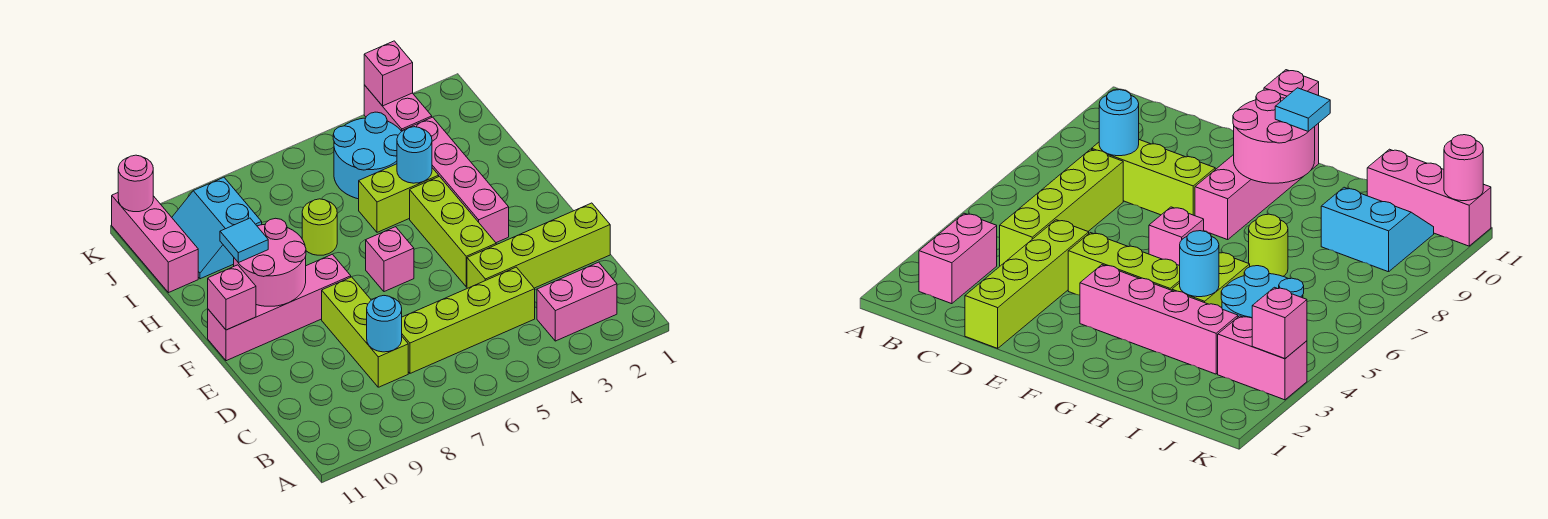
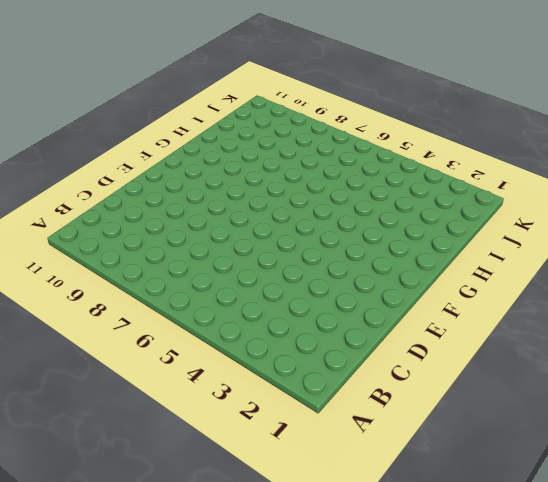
none -> pink brick B2:B3 level 1
none -> lime brick C4:C7 level 1
none -> lime brick C8:E8 level 1

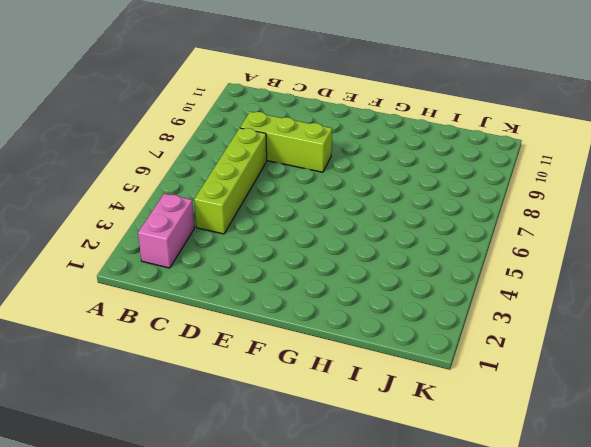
none -> lime brick D1:D4 level 1
none -> lime brick E4:G4 level 1
none -> pink brick F3:I3 level 1

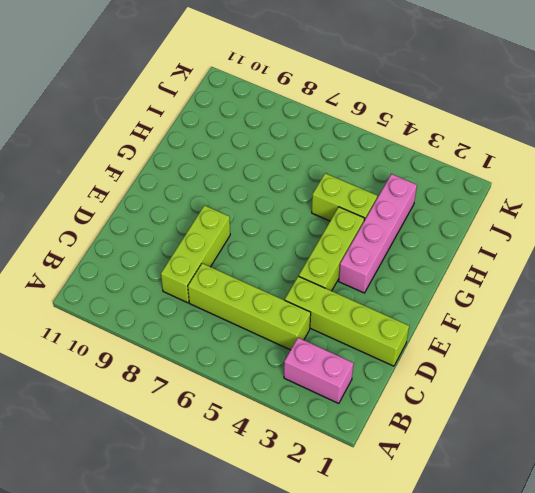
none -> pink brick F6 level 1
none -> pink brick F8:F11 level 1
none -> lime round brick H7 level 1

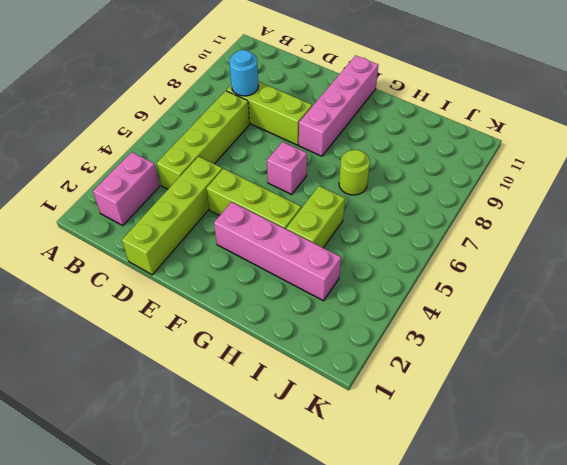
none -> cyan round brick I4:J5 level 1
none -> cyan slope I9:J10 level 1 top 9
none -> pink brick I11:K11 level 1

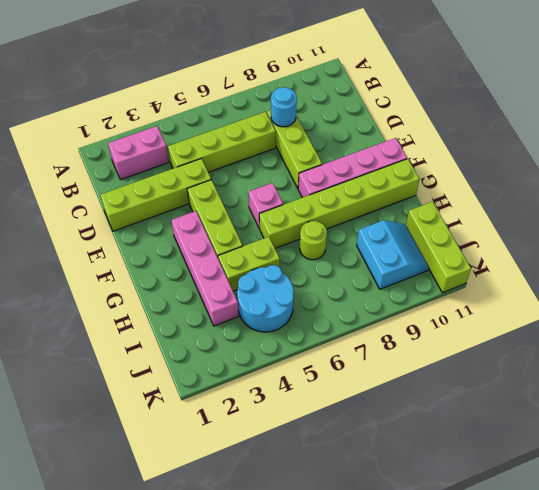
lime brick G6:G11 level 1 -> none
lime brick I11:K11 level 1 -> pink brick I11:K11 level 1
none -> pink brick J3:K3 level 1
none -> pink round brick F9:G10 level 2
none -> pink brick F11 level 2

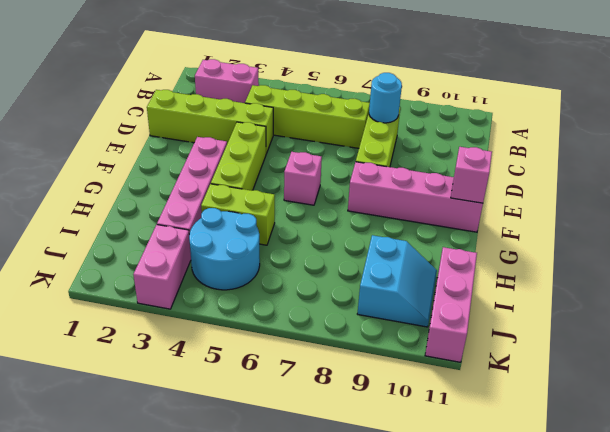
none -> lime round brick H7 level 1
none -> pink round brick F9:G10 level 2
none -> cyan round brick H4 level 2

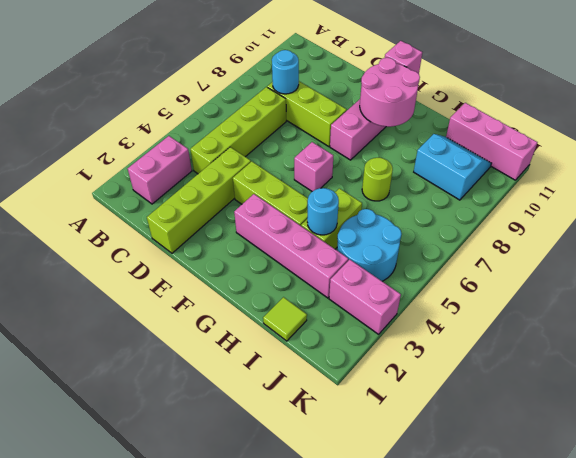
lime tile I1 level 1 -> none
none -> pink brick K3 level 2
none -> pink round brick K11 level 2
none -> cyan tile G10 level 3

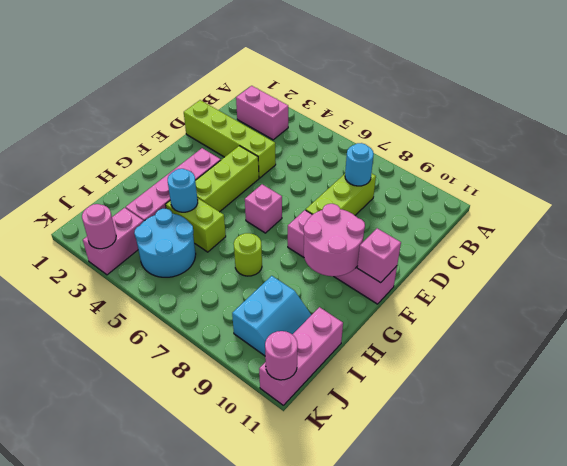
pink round brick K3 level 2 -> pink brick K3 level 2
none -> lime brick C4:C7 level 1
none -> cyan tile G10 level 3

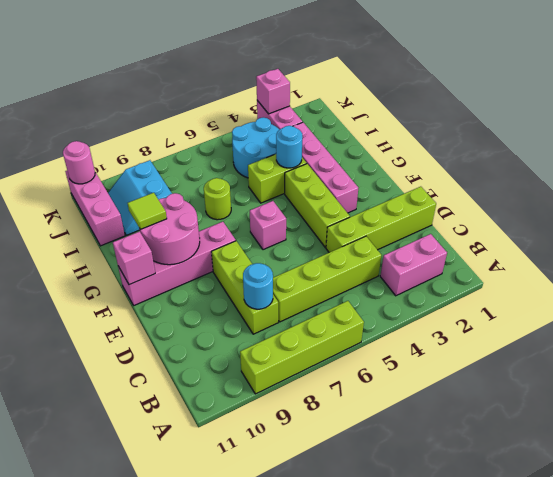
lime brick A6:A9 level 1 -> none
lime tile G10 level 3 -> cyan tile G10 level 3

